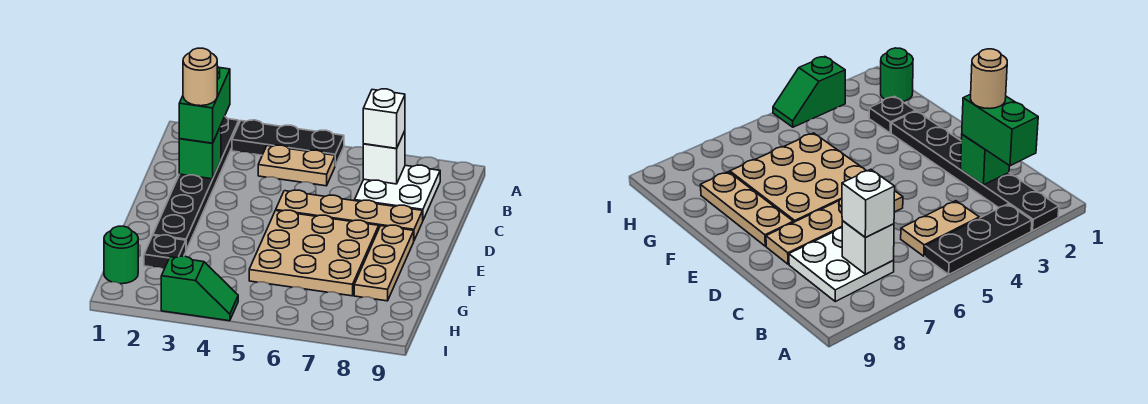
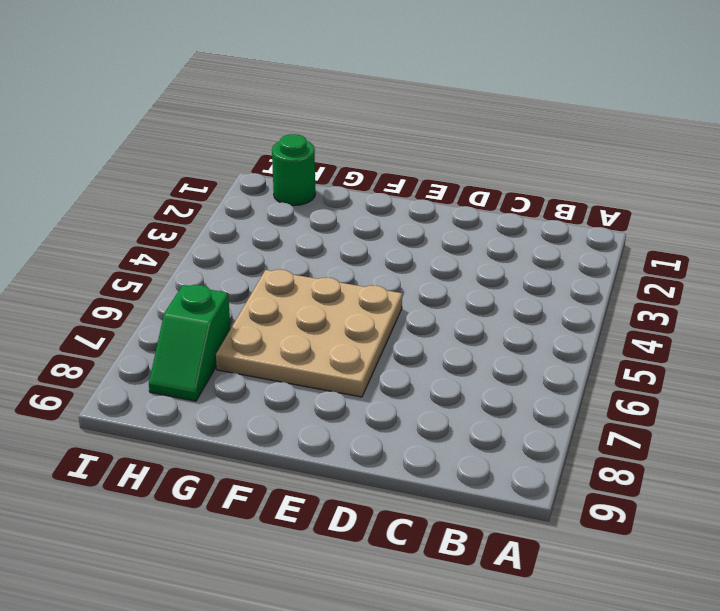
green slope H7:H8 level 1 top 7 -> green slope I3:I4 level 1 top 3
none -> black plate A2:F2 level 1
none -> black plate A3:A5 level 1
none -> tan plate B4:B5 level 1

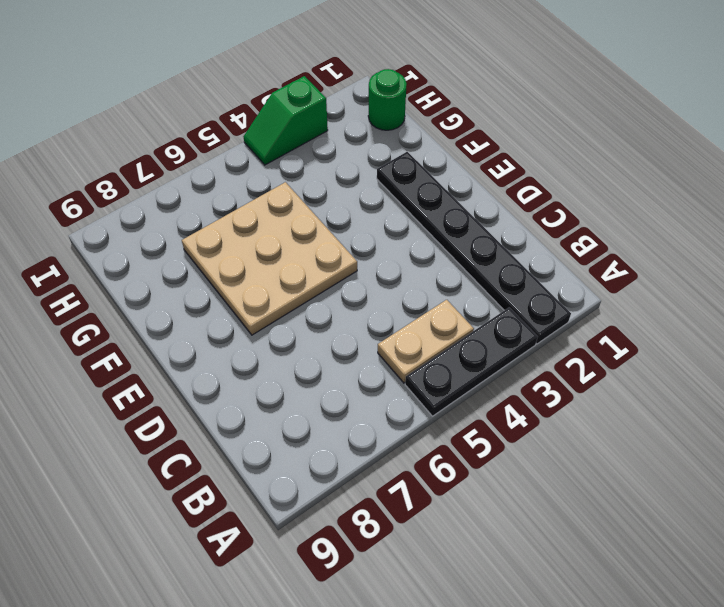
none -> white plate B7:C8 level 1
none -> tan plate D5:D8 level 1
none -> tan plate E8:G8 level 1

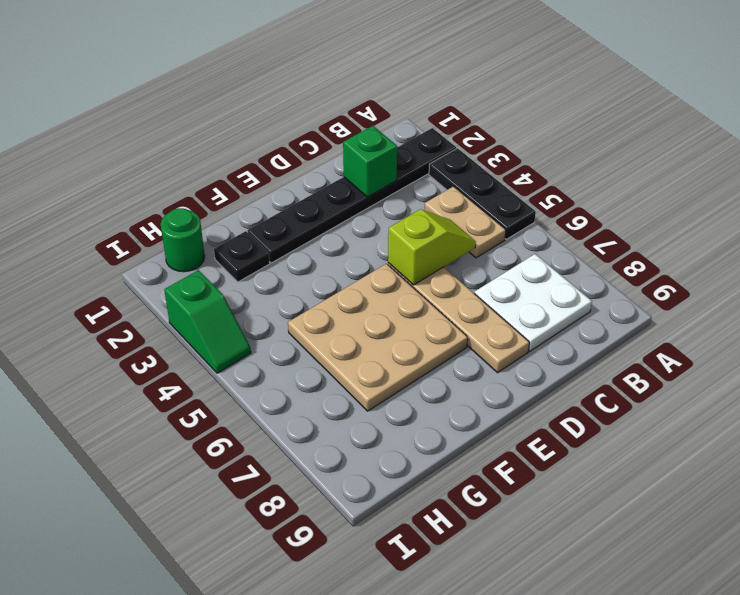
lime slope C5:D5 level 2 top D -> none
none -> tan plate E8:G8 level 1
none -> white brick B7 level 2
none -> green brick B2:C2 level 3

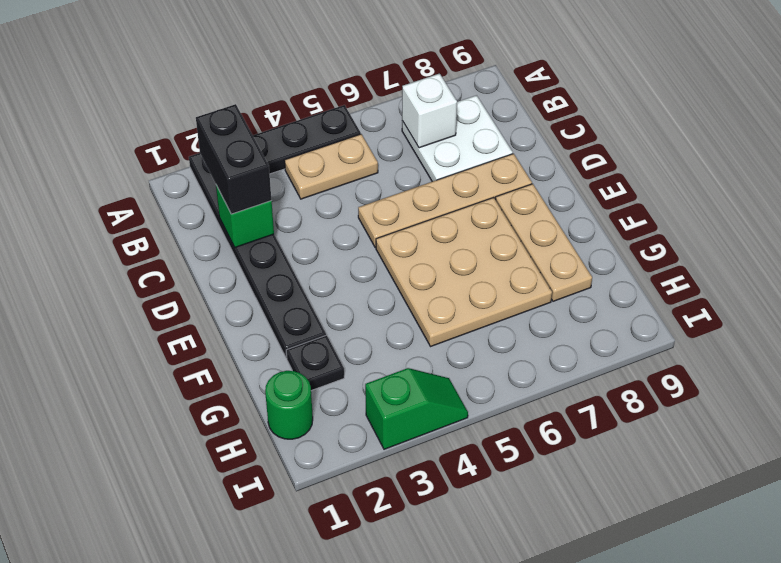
black brick B2:C2 level 3 -> green brick B2:C2 level 3
none -> white brick B7 level 3
none -> tan round brick C2 level 4

